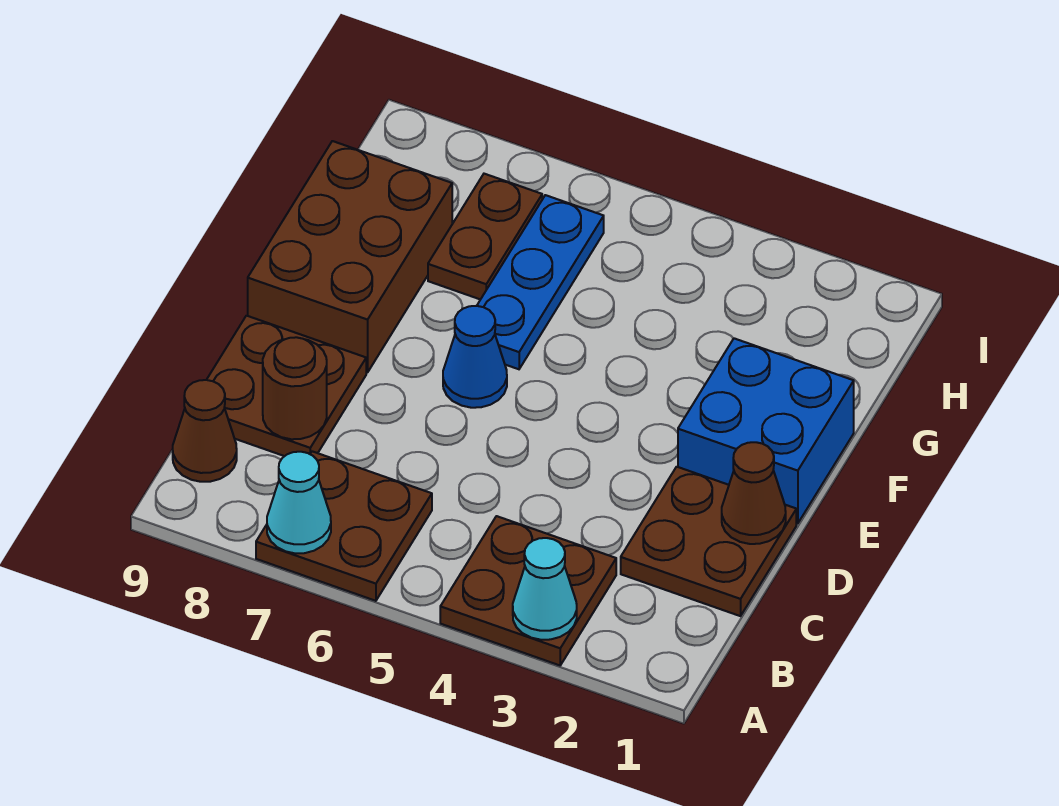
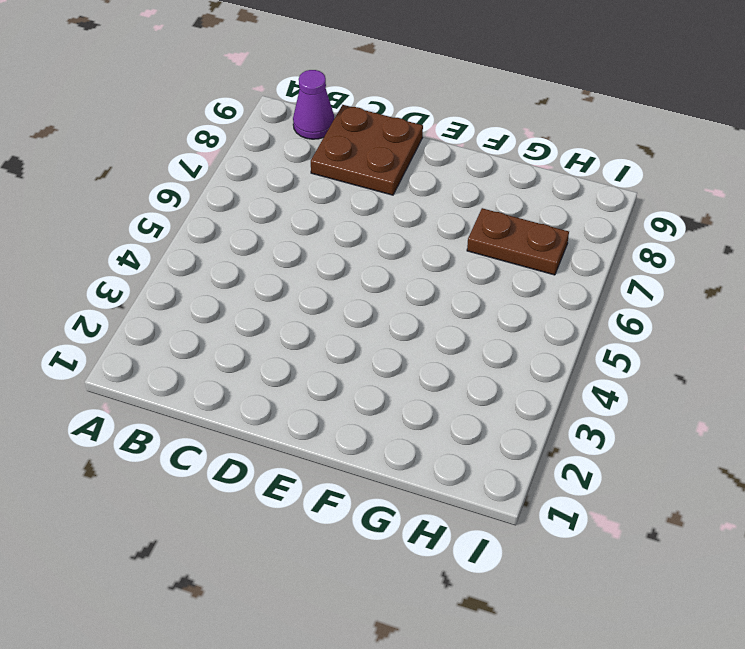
purple cone B9 level 1 -> brown cone B9 level 1
none -> brown plate A3:B4 level 1
none -> brown plate A6:B7 level 1
none -> brown plate C1:D2 level 1

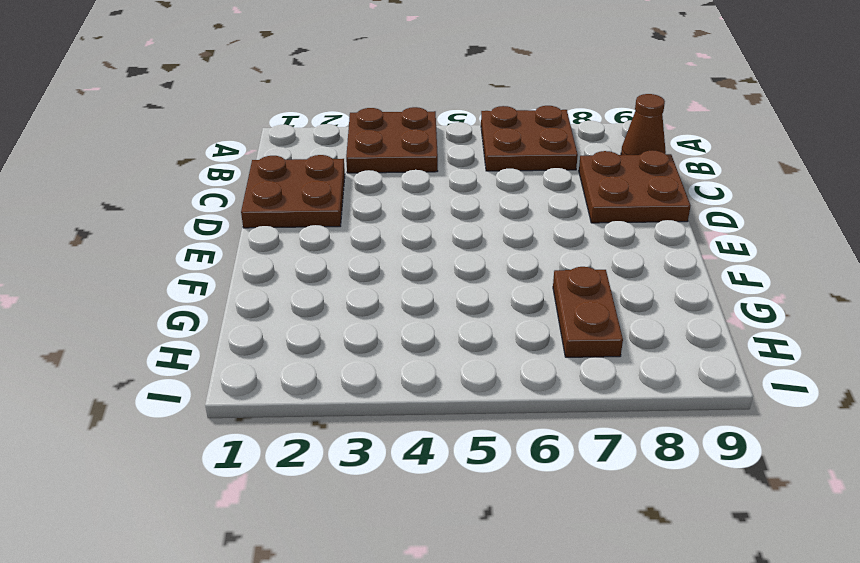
none -> blue brick E1:F2 level 1
none -> blue cone E6 level 1
none -> brown brick E8:G9 level 1

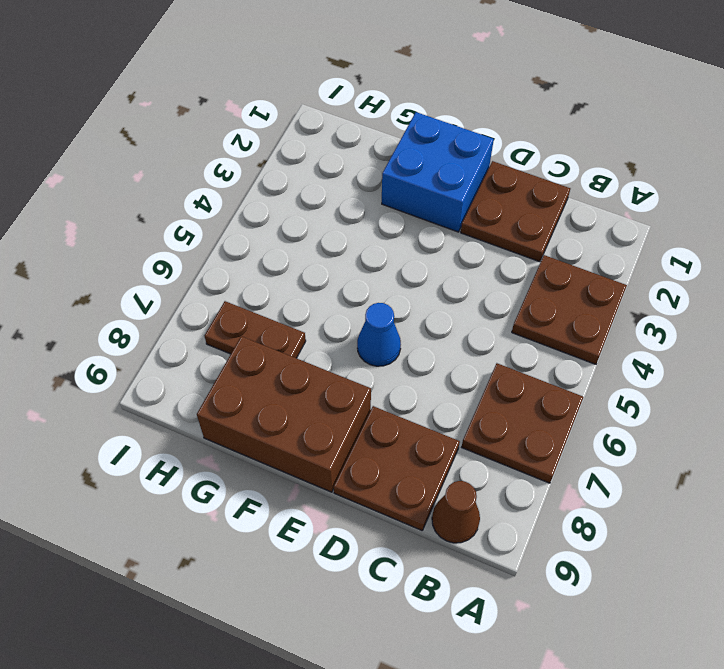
none -> blue plate F6:H6 level 1
none -> cyan cone A3 level 2
none -> cyan cone A7 level 2

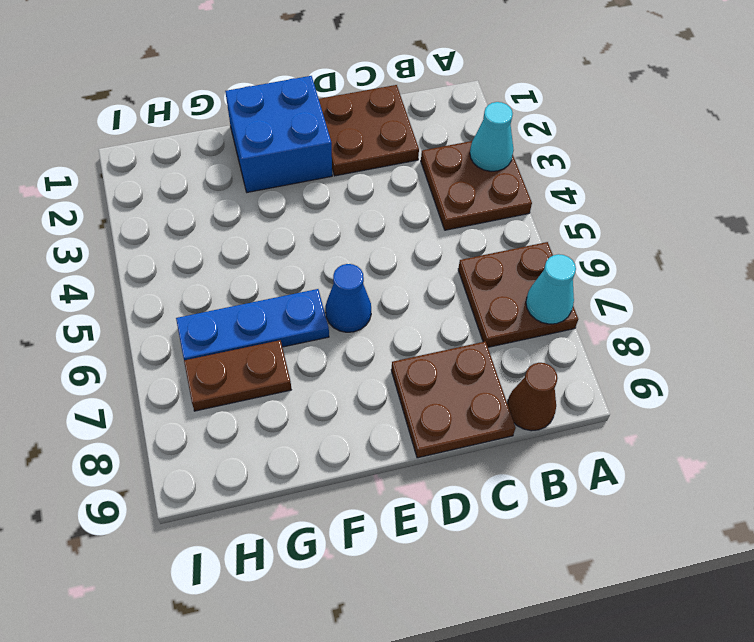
none -> brown brick E8:G9 level 1
none -> brown round brick C8 level 2
none -> brown cone D1 level 2

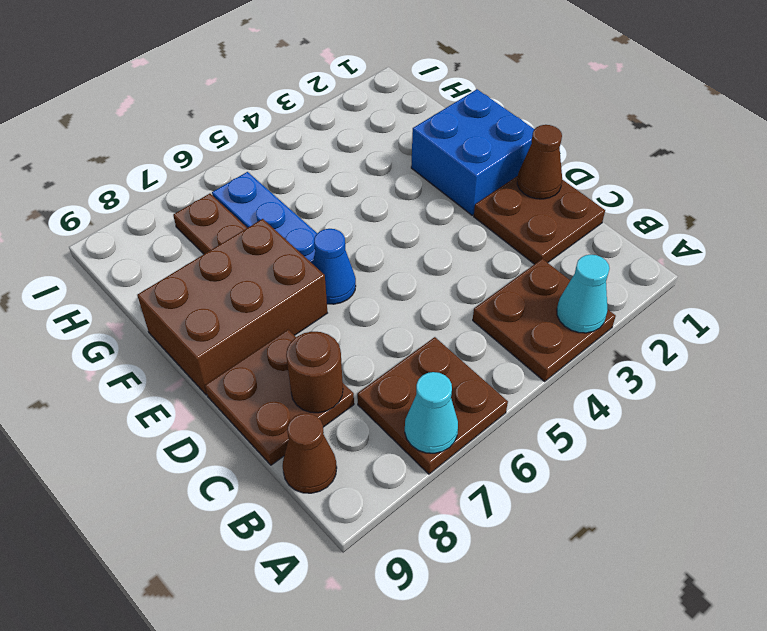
brown brick E7:F9 level 1 -> brown brick E8:G9 level 1

